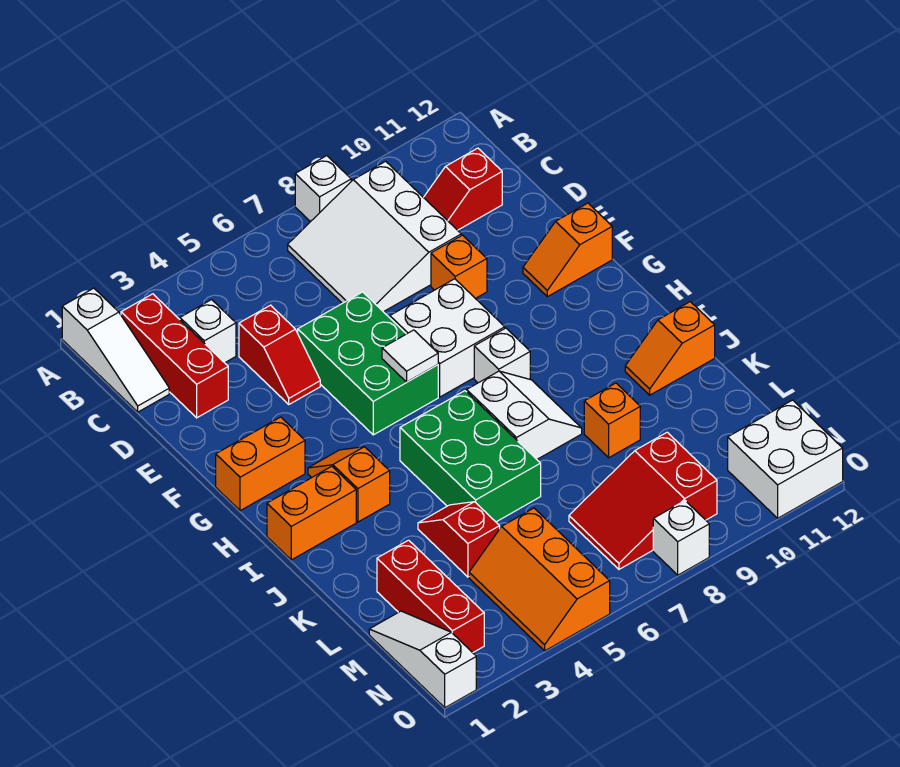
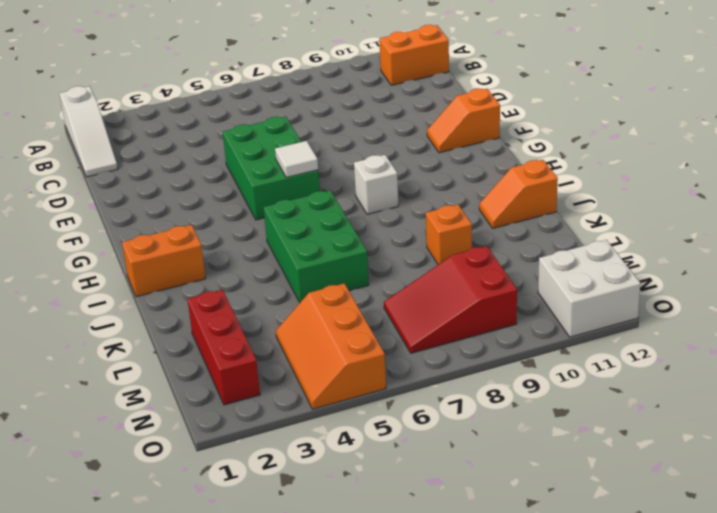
orange brick B11:B12 level 1 -> orange brick G1:G2 level 1
none -> white brick A8 level 1
none -> red brick B2:D2 level 1
none -> white slope B7:D9 level 1 top 9

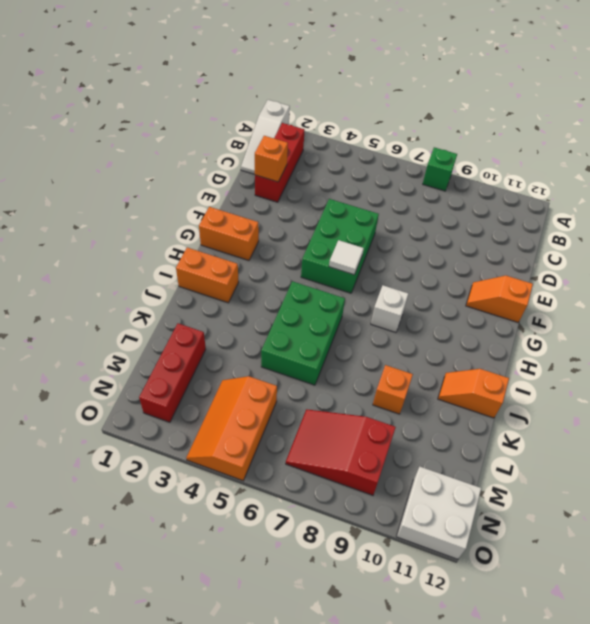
green brick A8 level 1 -> white brick A8 level 1
orange brick D2 level 2 -> orange brick E9 level 1
none -> white slope B7:D9 level 1 top 9
none -> white brick C3 level 1
none -> red slope C10:C11 level 1 top 11

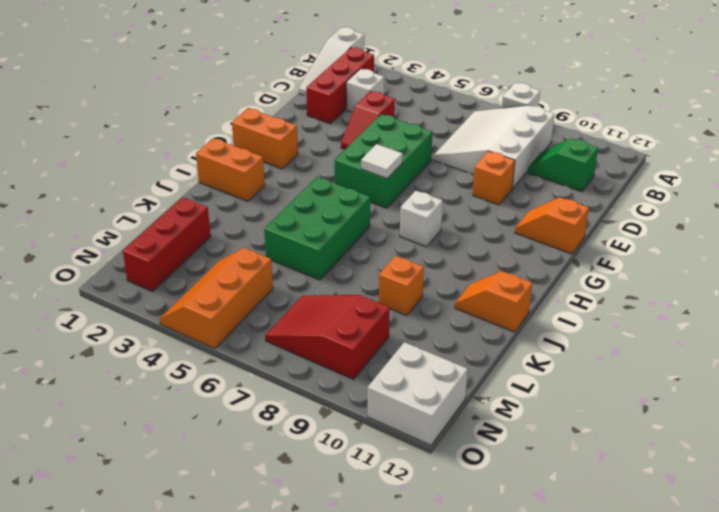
green slope C10:C11 level 1 top 11 -> red slope C10:C11 level 1 top 11
none -> white brick F7:G8 level 1
none -> orange slope H3:I3 level 1 top I
none -> white slope I7:J8 level 1 top 7

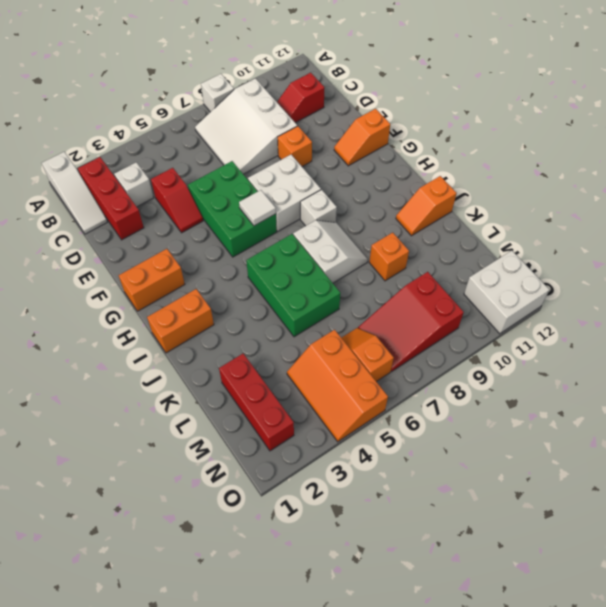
orange slope M6:N6 level 1 top N -> orange slope H3:I3 level 1 top I
none -> red slope K4:L4 level 1 top L
none -> white slope M1:O1 level 1 top O
none -> white brick O8 level 1

